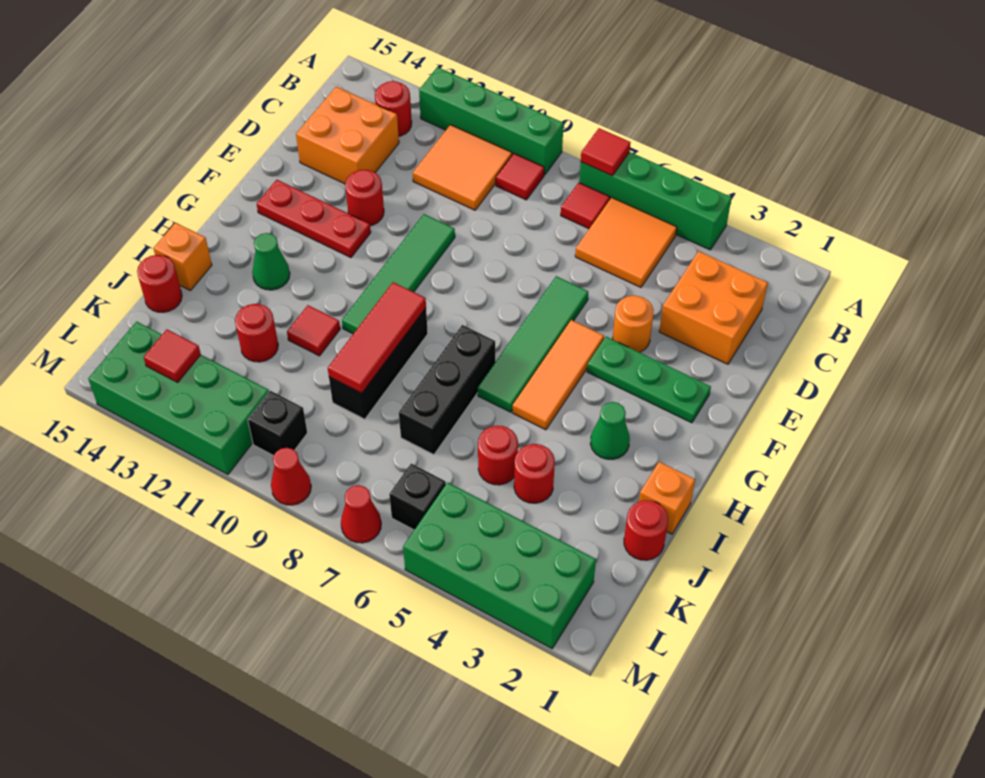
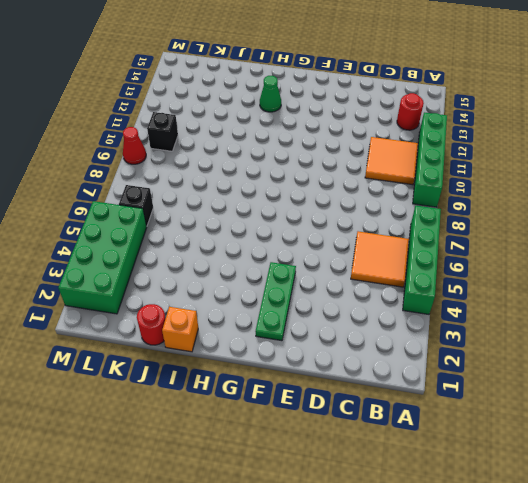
none -> red tile B7 level 1
none -> red tile B9 level 1
none -> orange brick C2:D3 level 1
none -> orange brick C13:D14 level 1

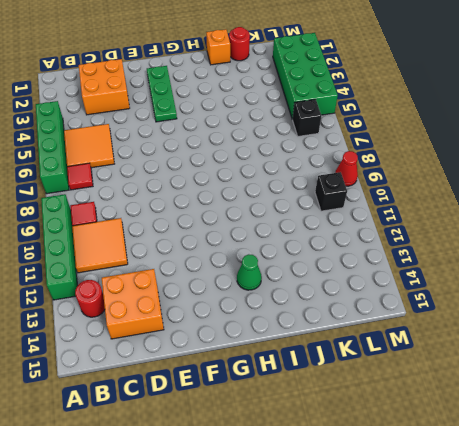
none -> orange round brick E4 level 1
none -> green tile E6:H6 level 1
none -> green tile E10:H10 level 1
none -> red round brick E12 level 1

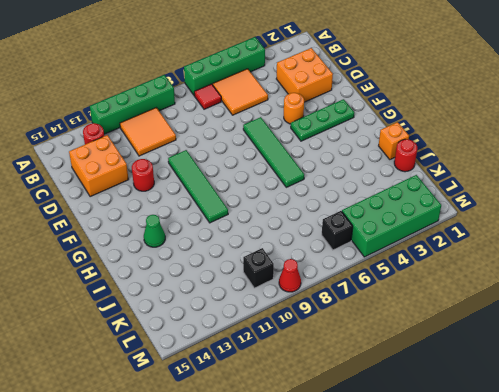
none -> red tile B9 level 1
none -> orange tile F5:H5 level 1
none -> red plate F12:F14 level 1
none -> green cone H3 level 1

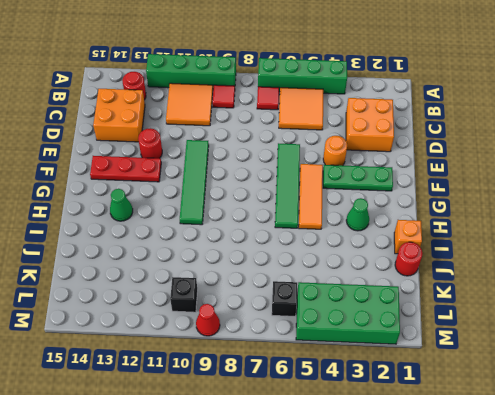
none -> black brick H7:J7 level 1
none -> black brick H9:J9 level 1
none -> red tile I11 level 1
none -> orange brick I15 level 1

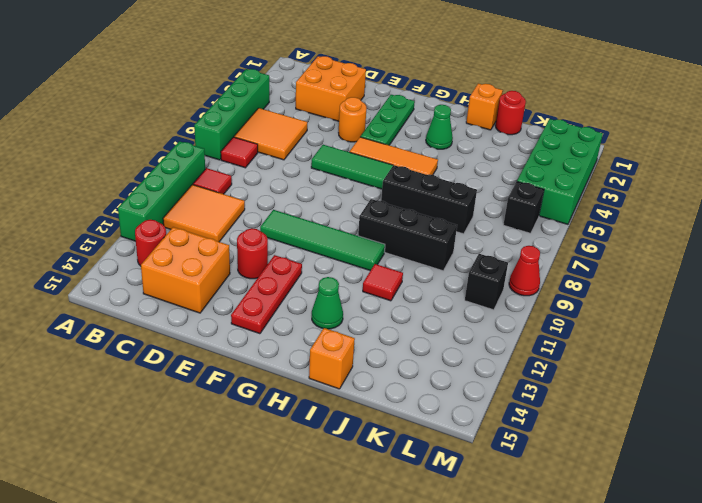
none -> red round brick J4 level 1
none -> red round brick J5 level 1
none -> red round brick J12 level 1
none -> red round brick J15 level 1

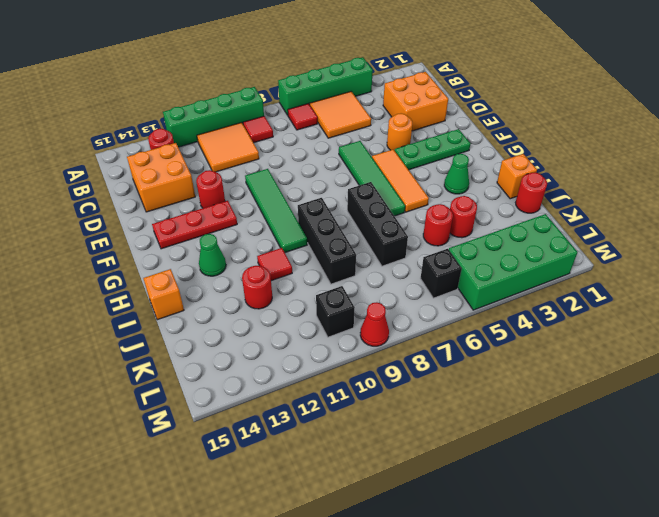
none -> red round brick J15 level 1
none -> green brick L11:M14 level 1
none -> red cone M7 level 1
none -> red tile A7 level 2

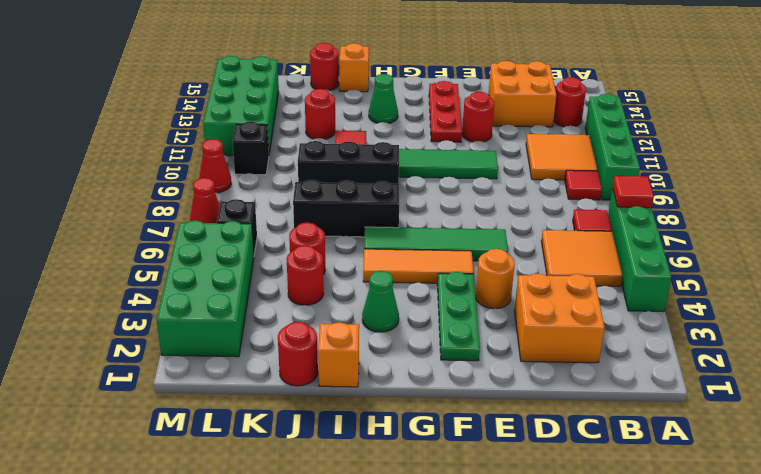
none -> red tile H9:J9 level 2
none -> red tile L13 level 2

